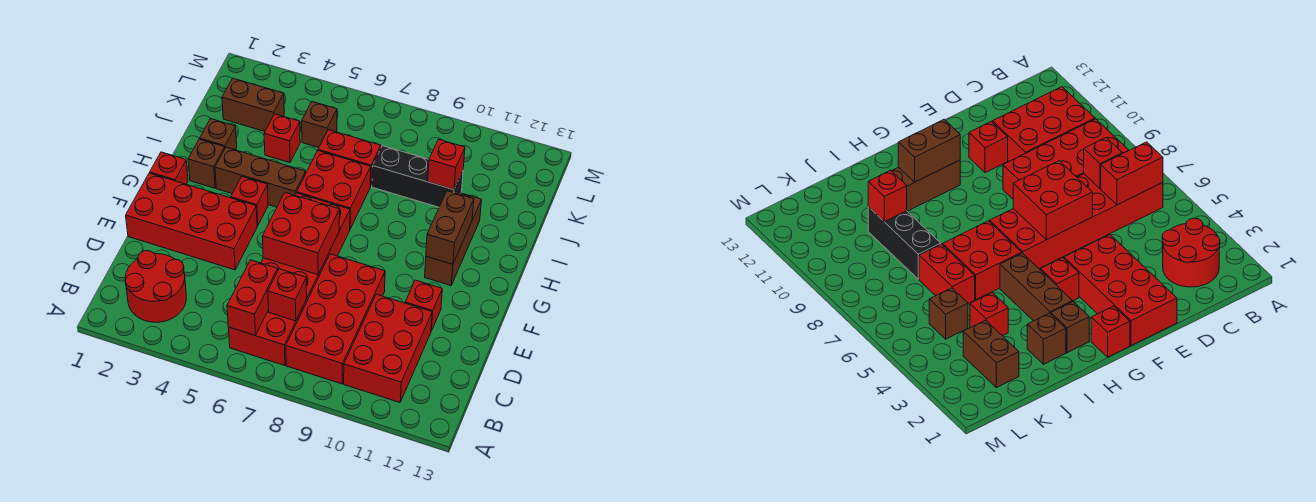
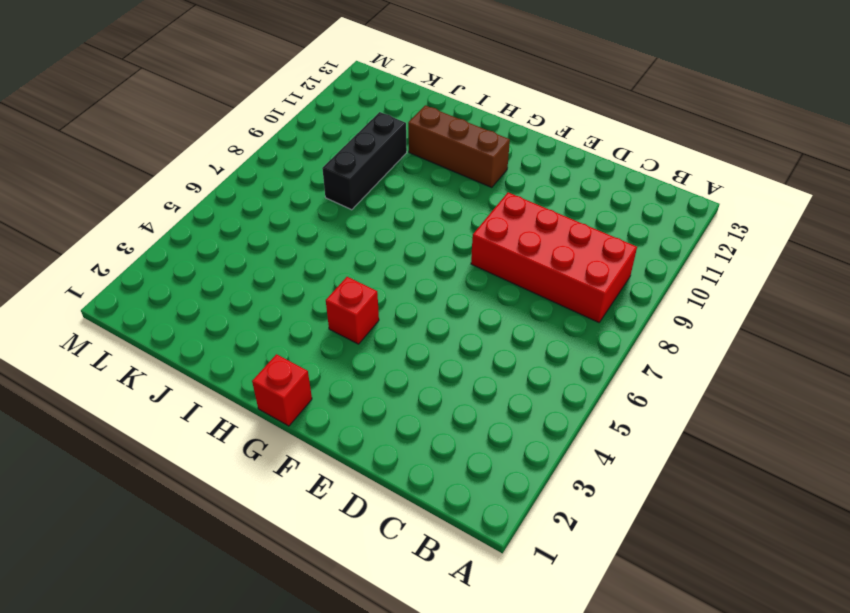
none -> red round brick B2:C3 level 1
none -> red brick B6:G7 level 1
none -> red brick B10:D11 level 1

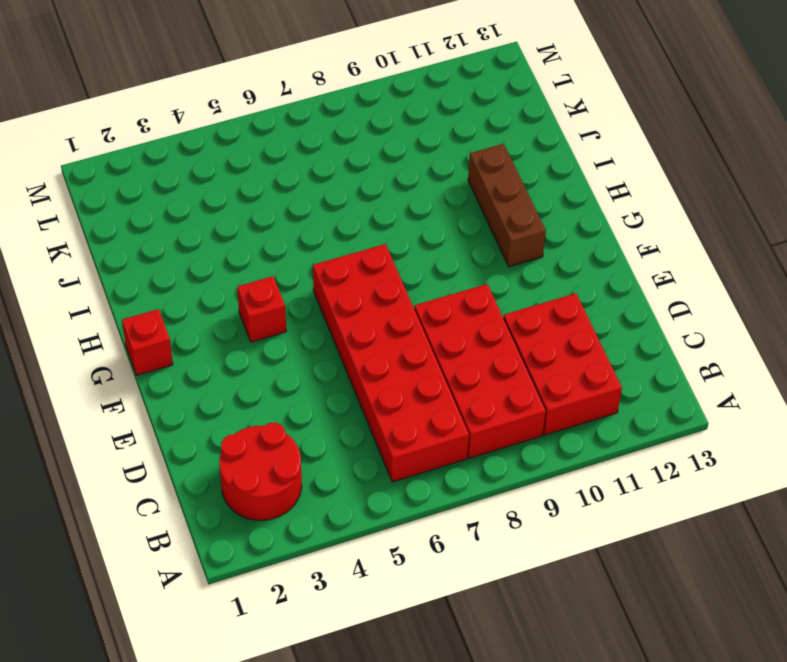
none -> red brick E1:F4 level 1
none -> red brick E11 level 1
none -> brown brick H2 level 1

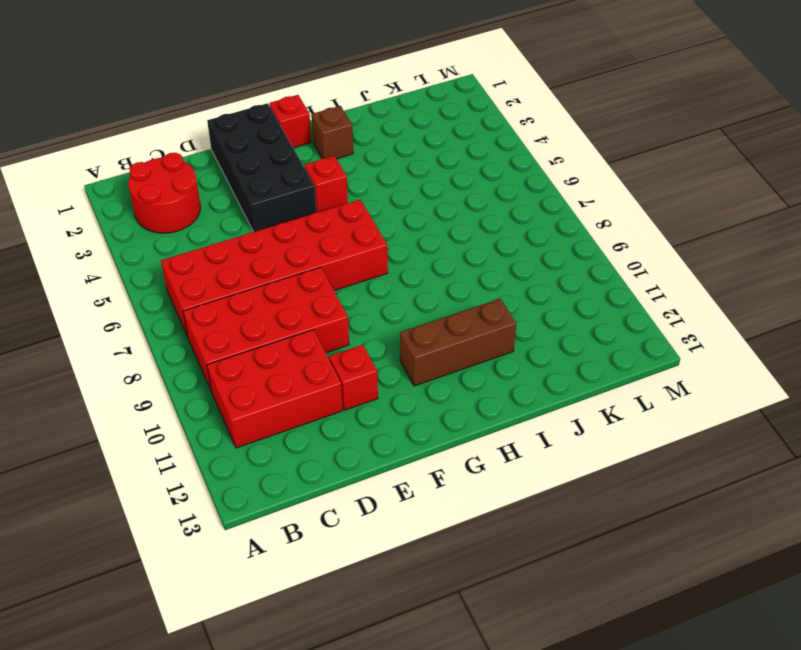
black brick E1:F4 level 1 -> red brick E1:F4 level 1
none -> brown brick H3:H5 level 1
none -> red brick H6:I7 level 1
none -> brown brick I2 level 1

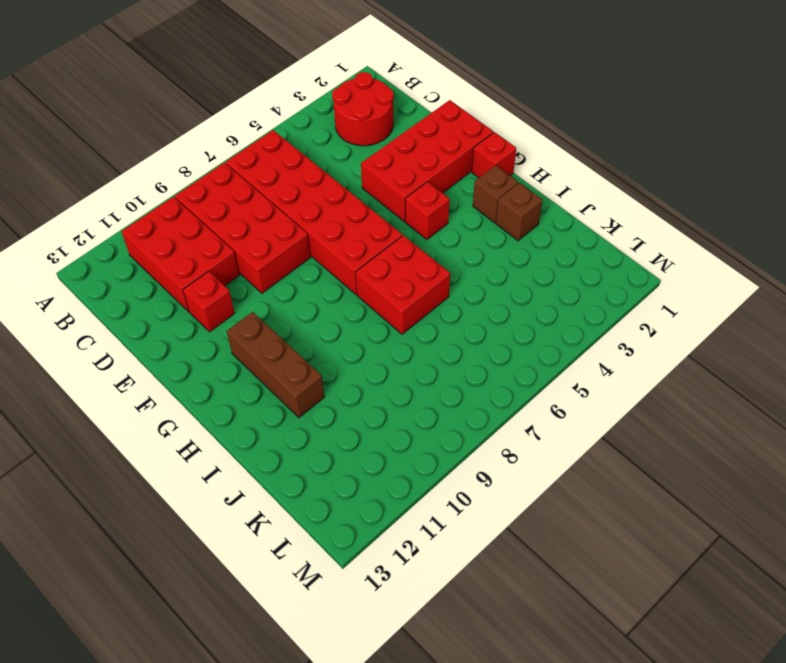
none -> brown brick H3:H5 level 1
none -> red brick J4 level 1
none -> red brick J6:J7 level 1

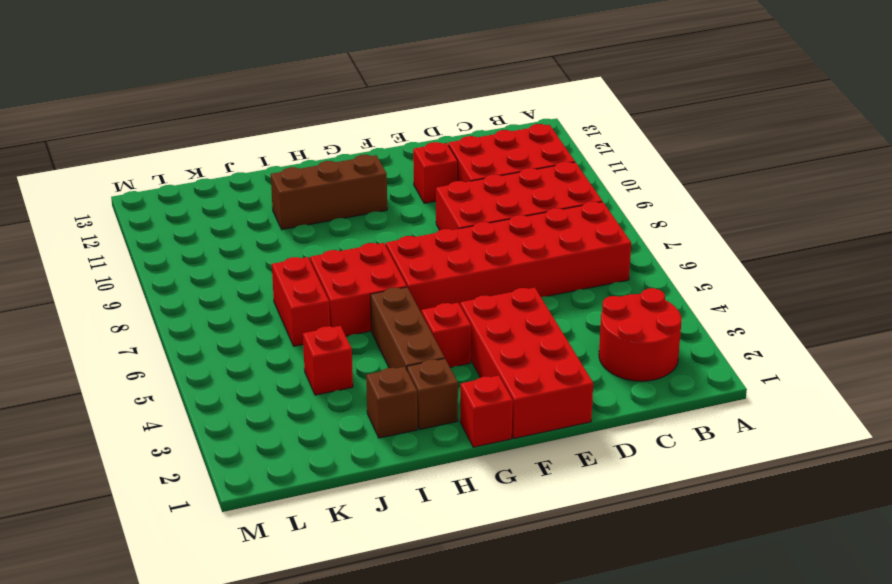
none -> black brick J8:J10 level 1
none -> brown brick K2:K3 level 1
none -> brown brick K5 level 1

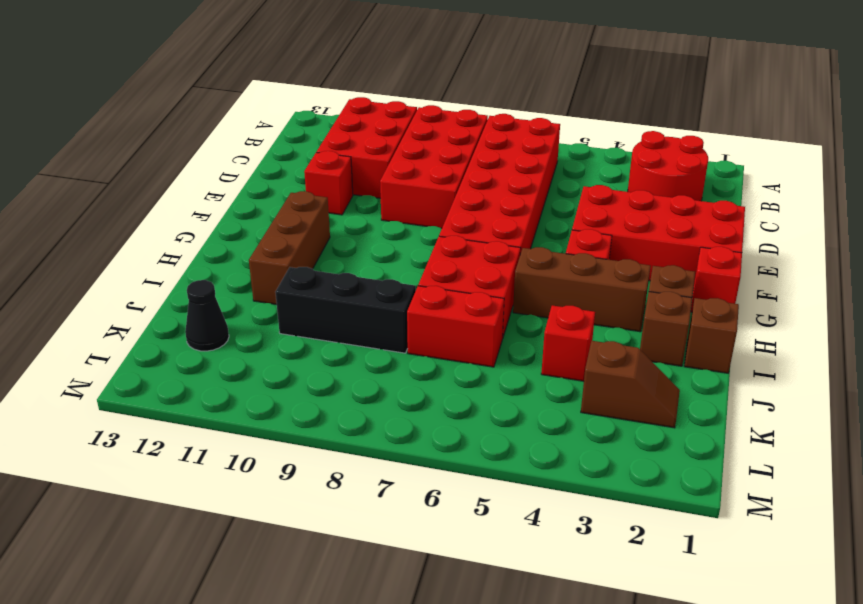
brown brick I1 level 1 -> brown brick K5 level 1
brown slope K2:K3 level 1 top 3 -> brown brick K2:K3 level 1
black cone K12 level 1 -> none
none -> red brick B6:C6 level 2
none -> red brick C7 level 2
none -> red brick E6:F7 level 2

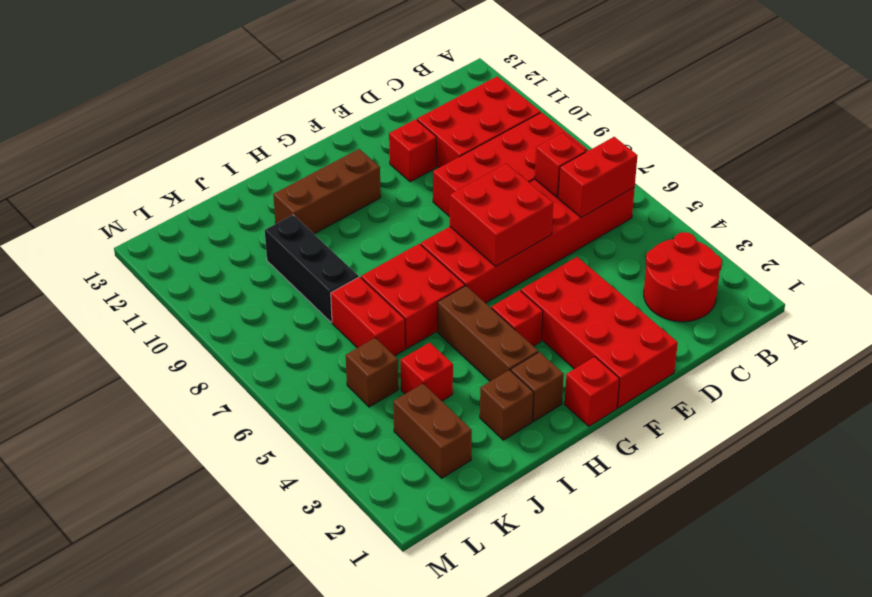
none -> brown brick G11:H11 level 2
none -> red brick J10 level 2

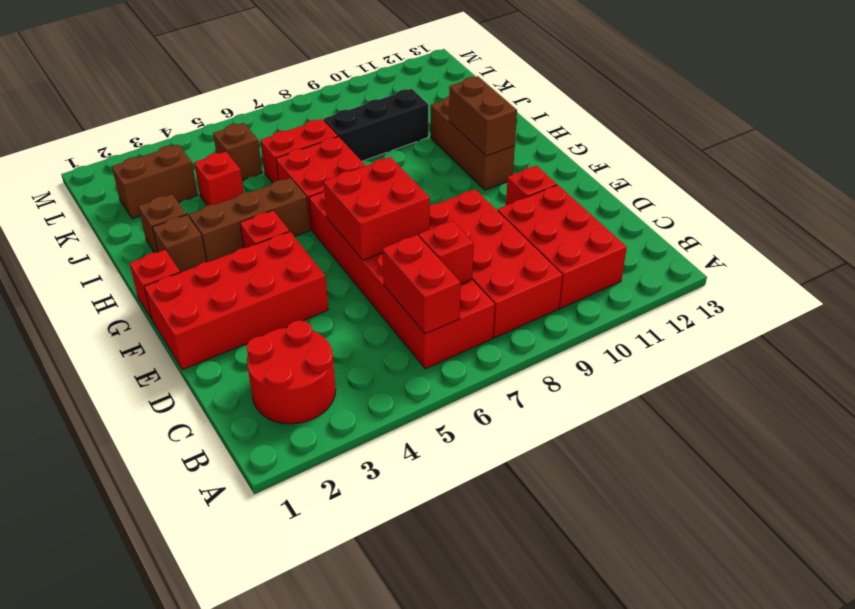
none -> red brick J10 level 2

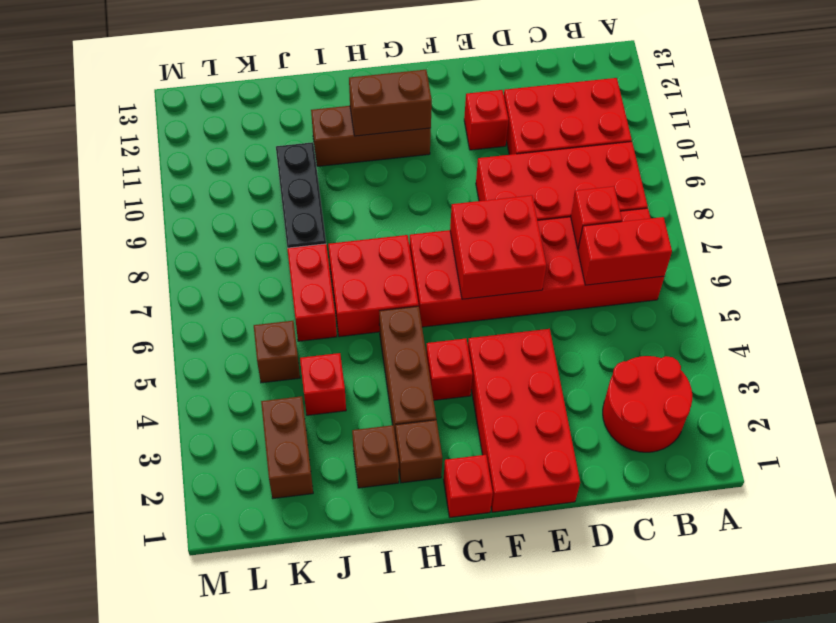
none -> red brick J10 level 2

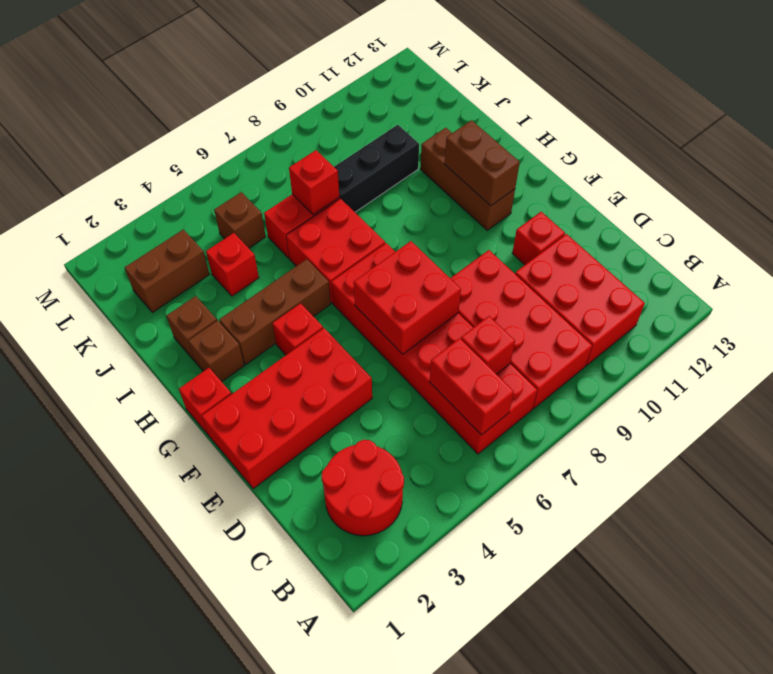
red brick J7 level 2 -> red brick J10 level 2

